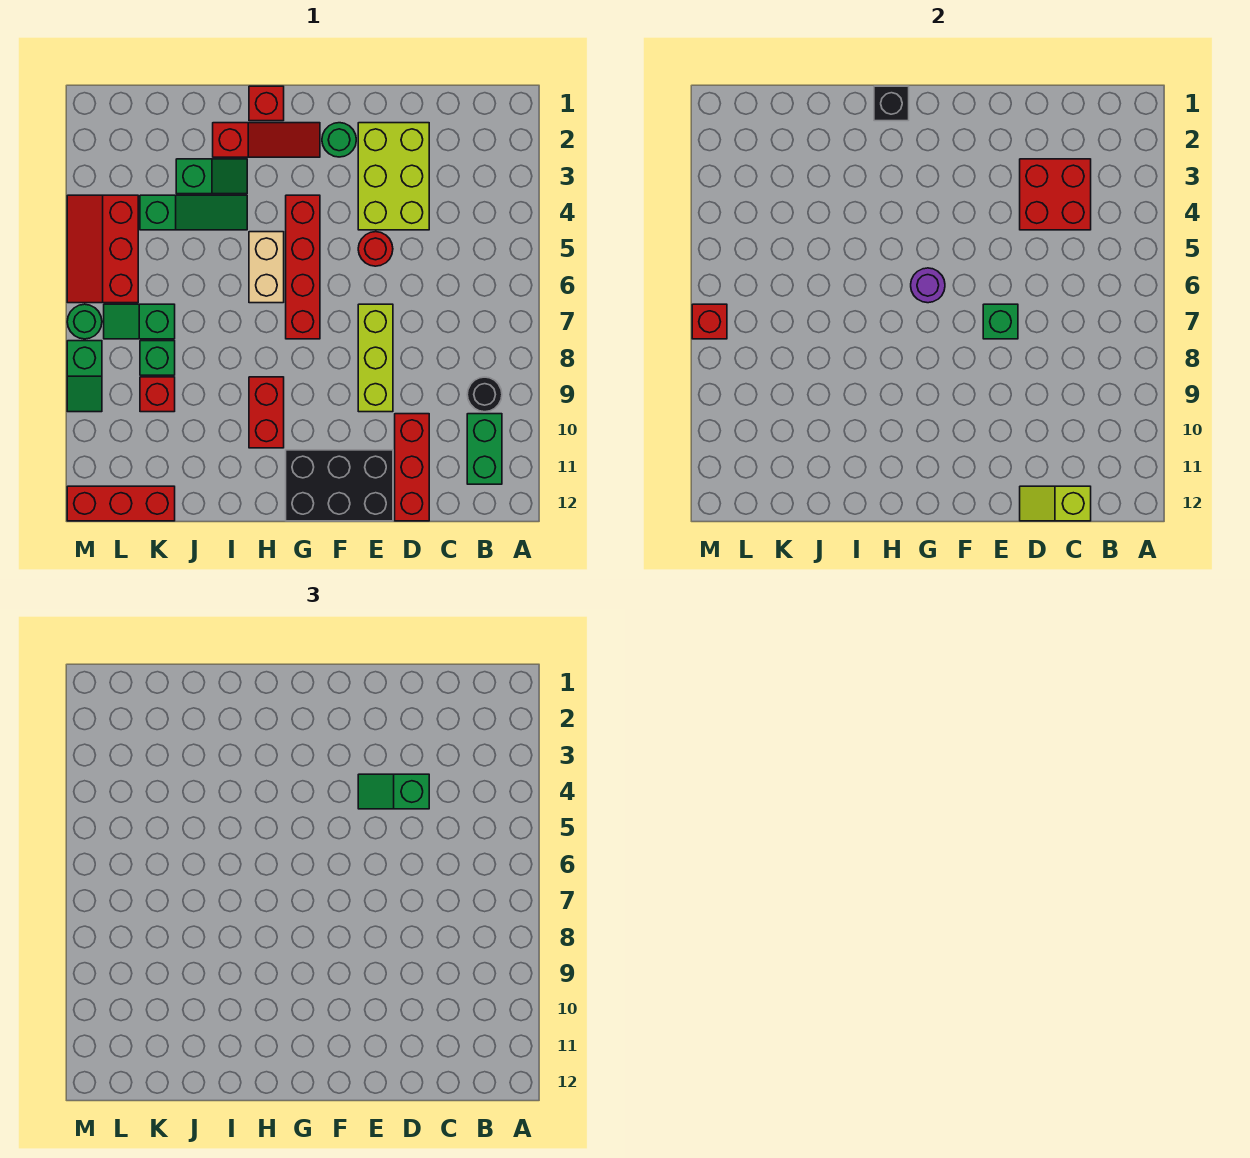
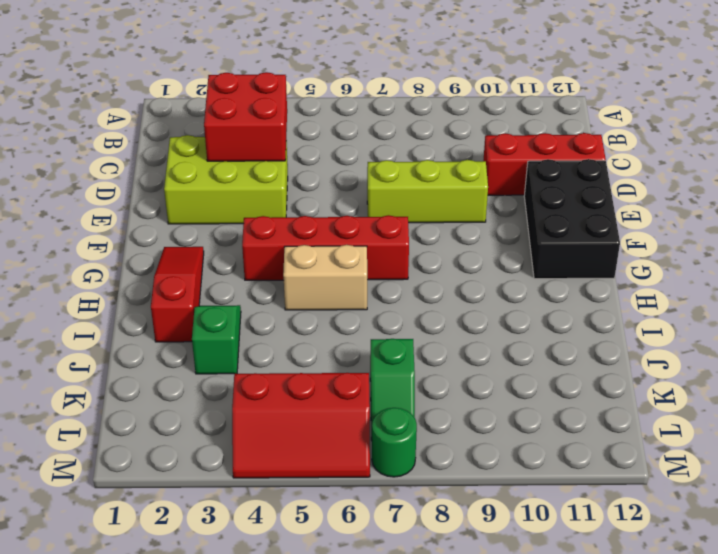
none -> black round brick B9 level 1
none -> green brick B10:B11 level 1
none -> red round brick E5 level 1

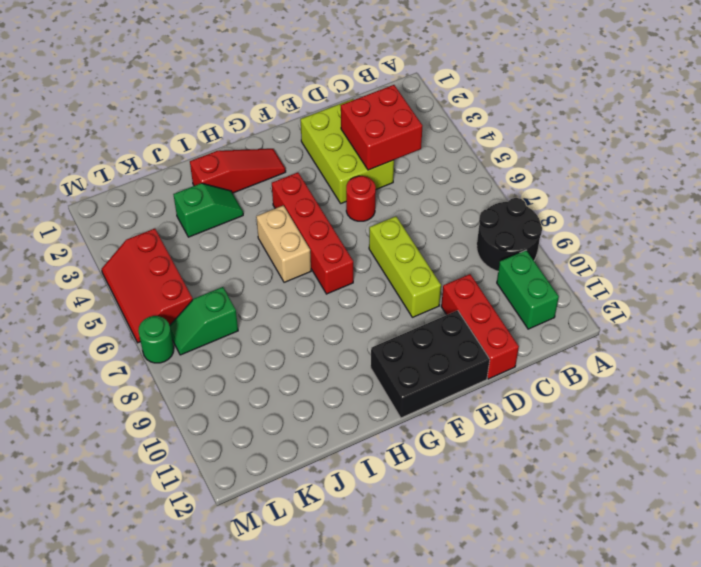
black round brick A8:B9 level 1 -> black round brick B9 level 1
none -> green round brick F2 level 1
none -> red brick H1 level 1
none -> red brick H9:H10 level 1

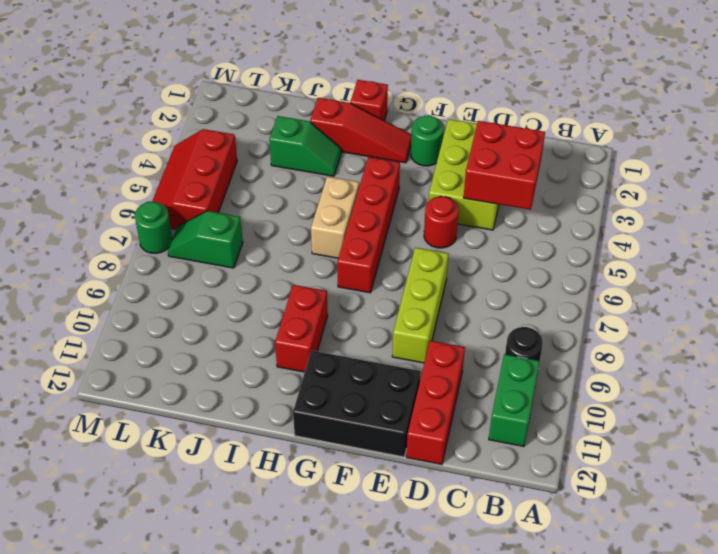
none -> green slope I4:K4 level 1 top K
none -> green brick K8 level 1
none -> red brick K9 level 1

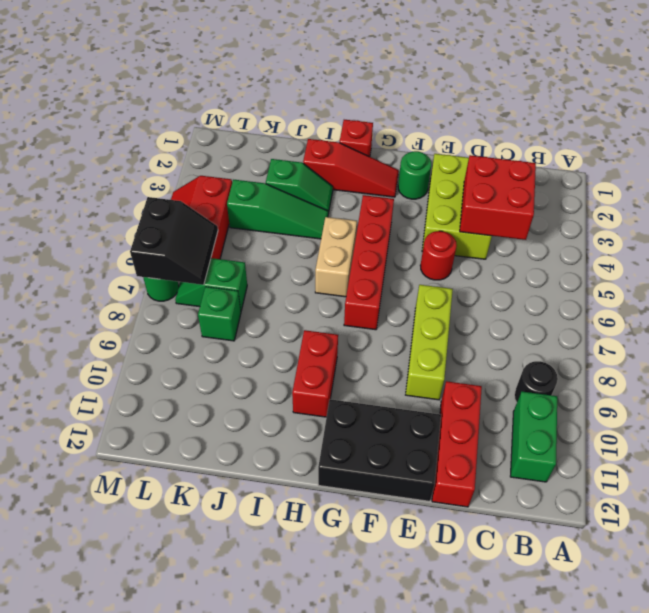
black slope L6:M7 level 2 top M -> red brick M7 level 2
none -> red brick K9 level 1
none -> red brick K12:M12 level 1
none -> green slope M8:M9 level 1 top 8

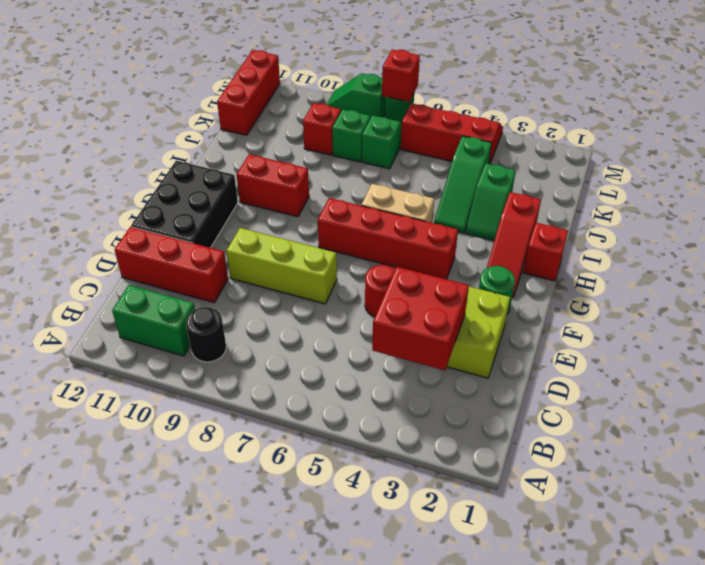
none -> lime slope C12:D12 level 2 top C
none -> green brick E7 level 2
none -> purple round brick G6 level 2

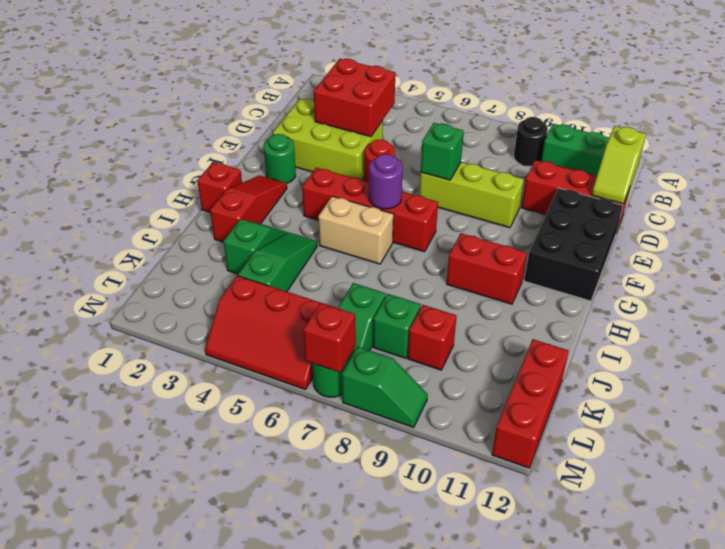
none -> black brick H1 level 2
none -> green slope D4:E4 level 3 top D

